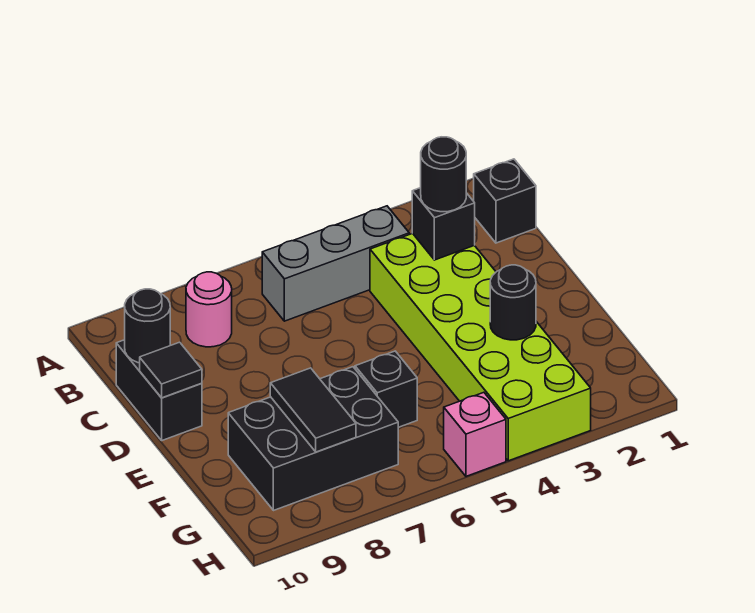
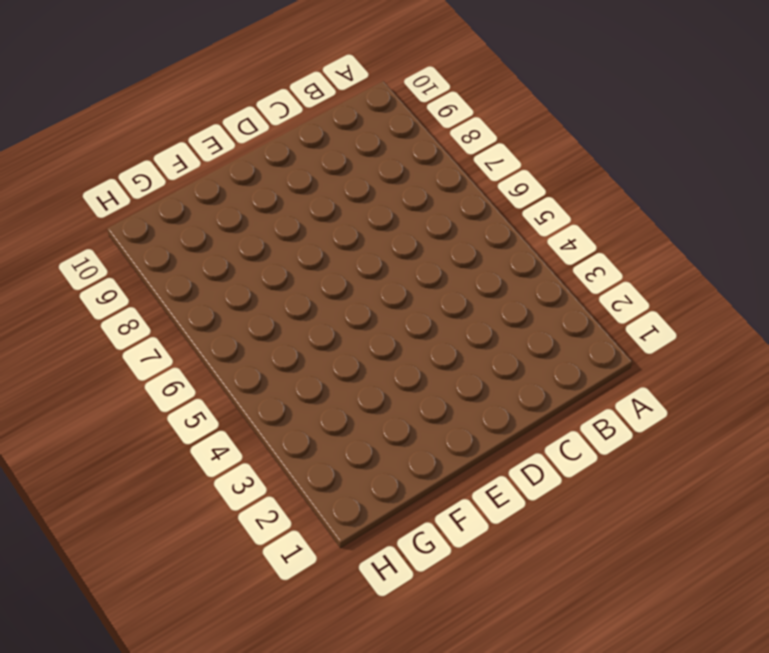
none -> black brick B1 level 1
none -> grey brick B4:B6 level 1
none -> pink round brick B8 level 1

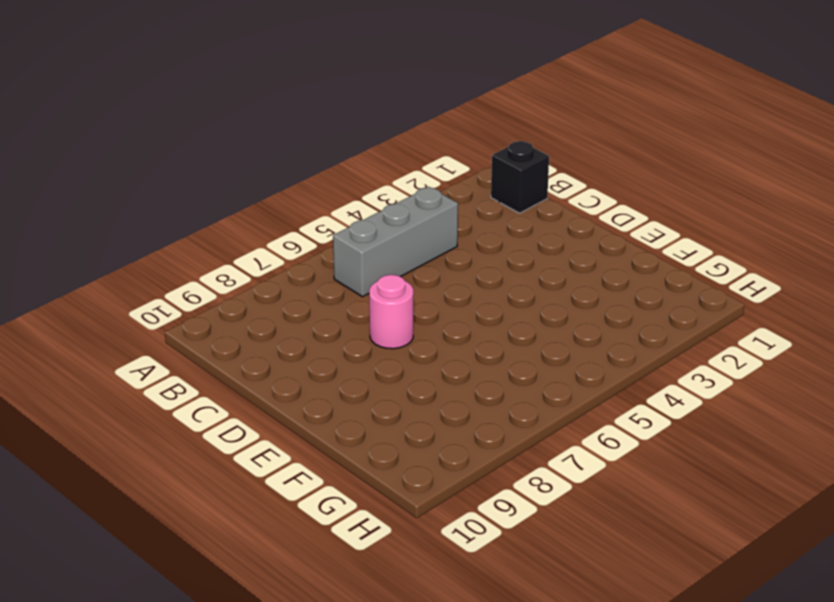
pink round brick D7 level 1 -> pink round brick B8 level 1
none -> lime brick C3:H4 level 1
none -> black brick C10:D10 level 1
none -> black brick F6 level 1

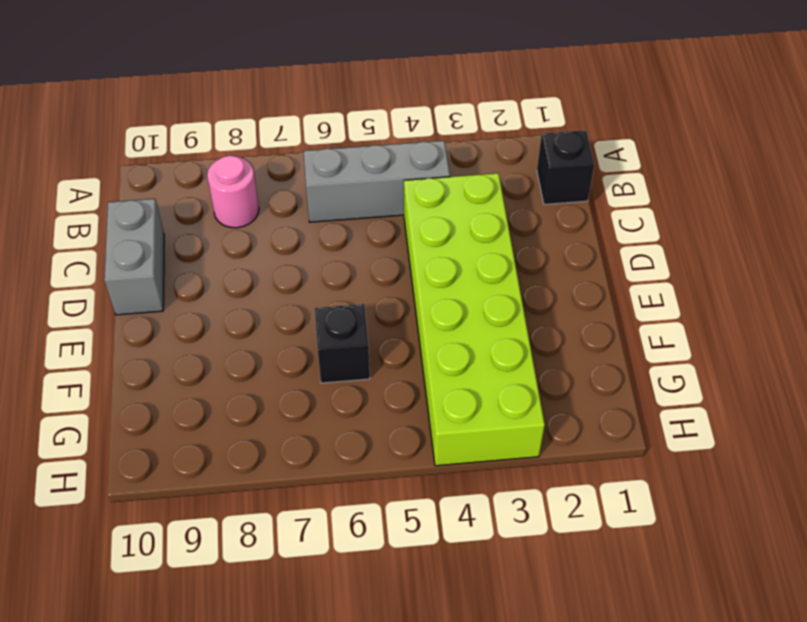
grey brick C10:D10 level 1 -> black brick C10:D10 level 1
none -> black brick F7:G9 level 1
none -> pink brick H5 level 1
none -> black brick C3 level 2

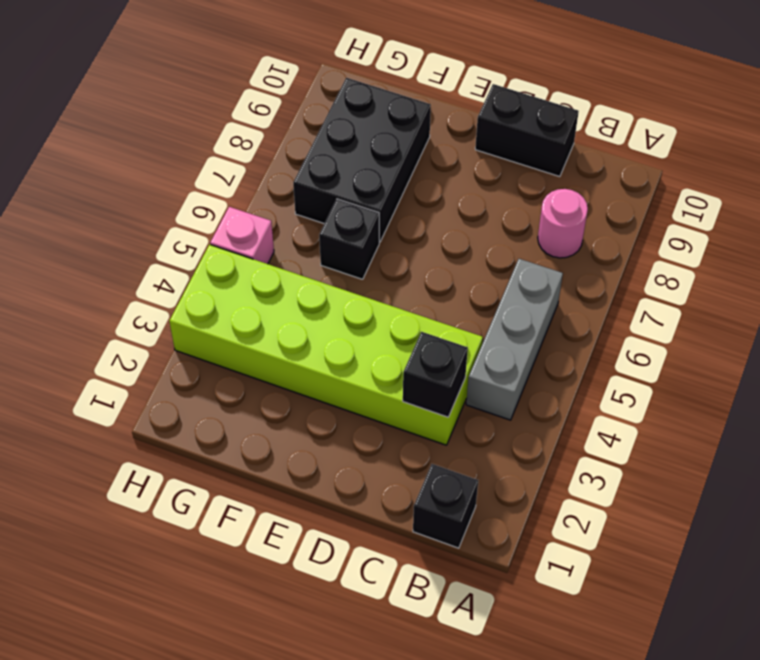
none -> black round brick C10 level 2
none -> black tile D10 level 2
none -> black round brick F3 level 2

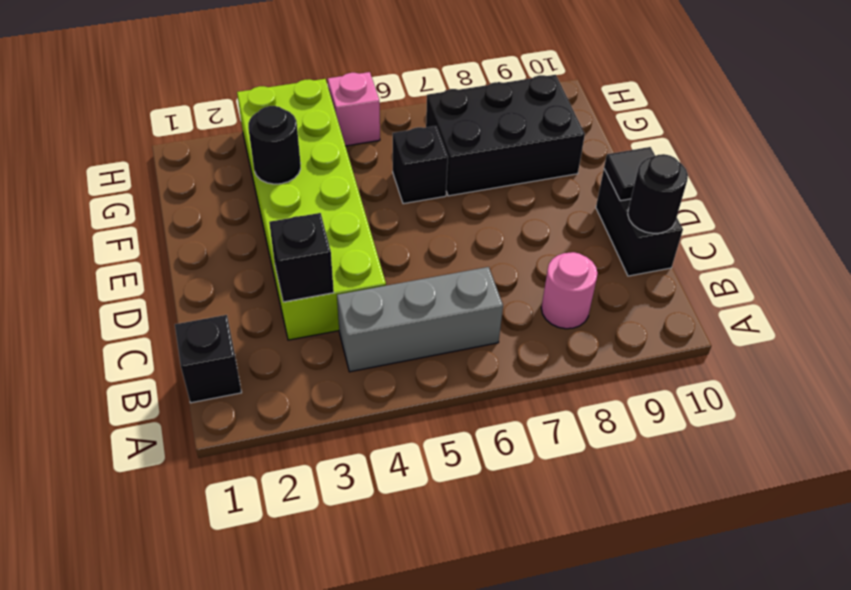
none -> black tile F8:G8 level 2
none -> black round brick C3 level 3

